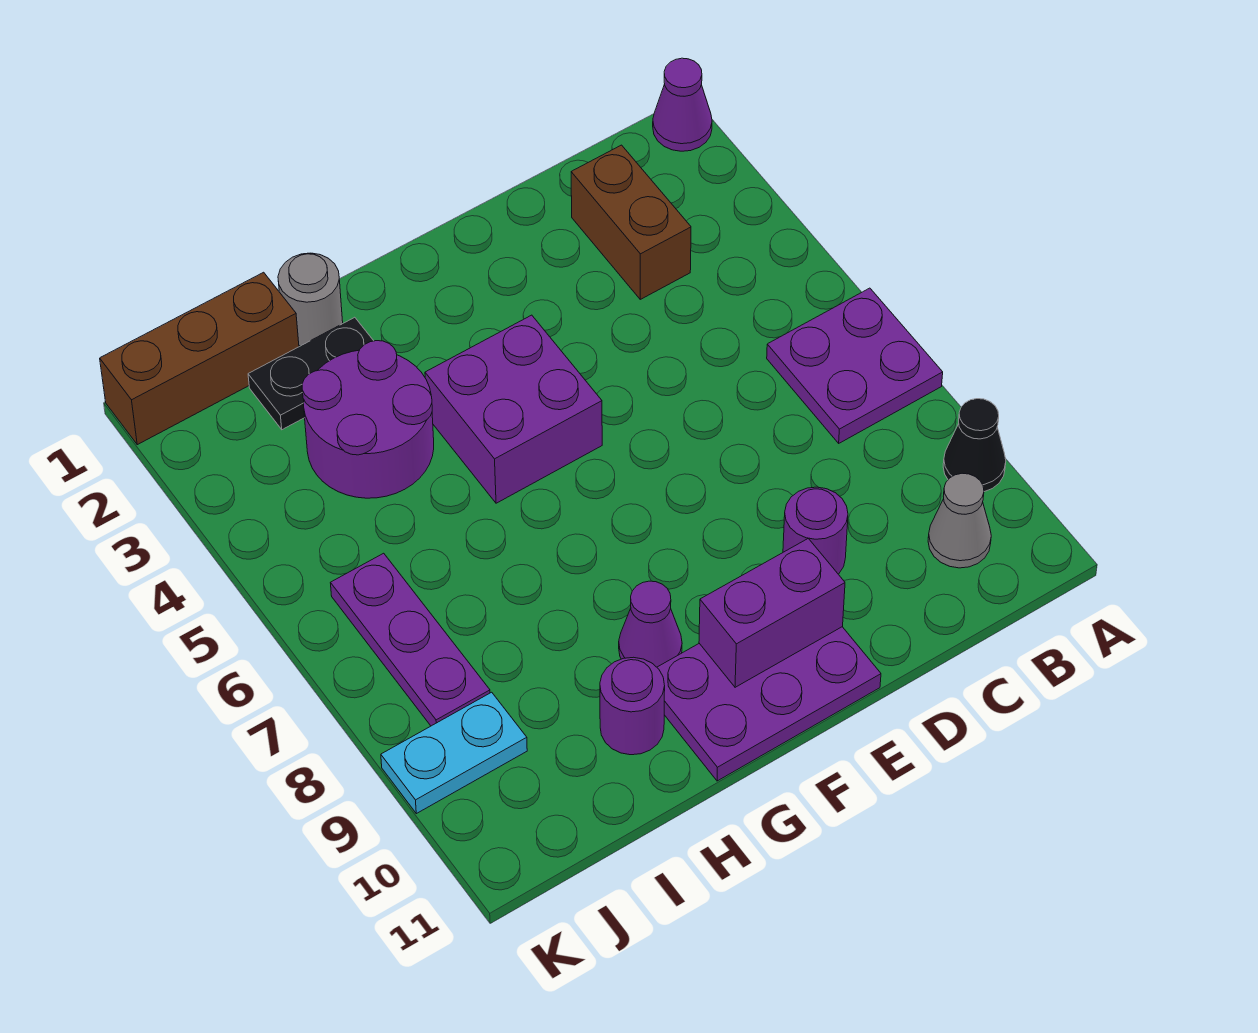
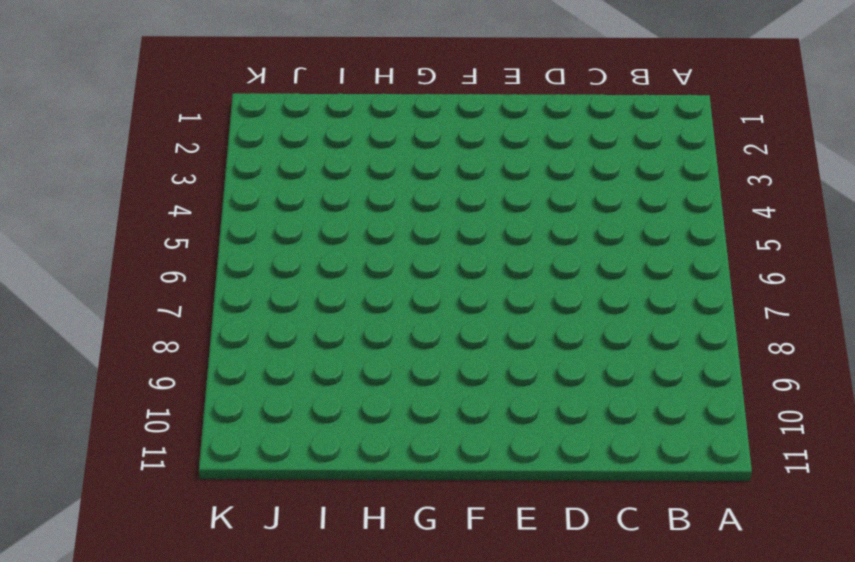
none -> purple cone A1 level 1
none -> purple plate A6:B7 level 1
none -> black cone A9 level 1

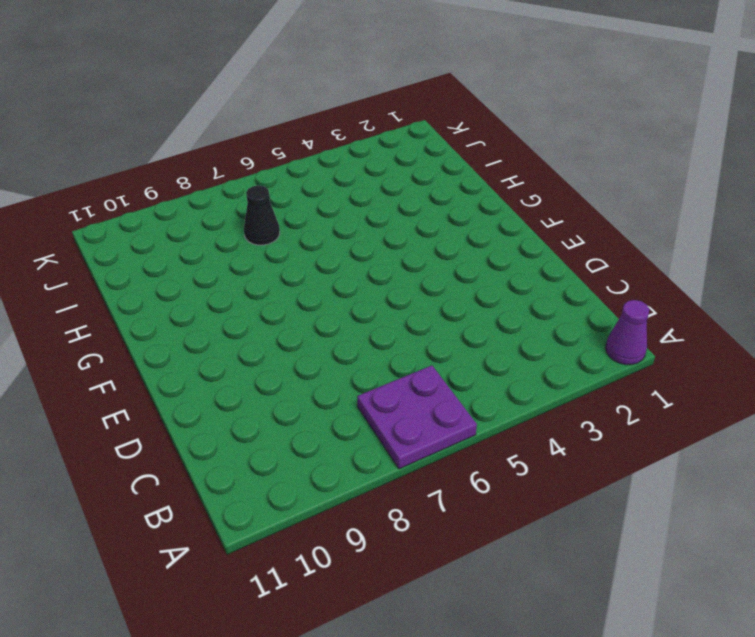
black cone I7 level 1 -> black cone A9 level 1
none -> grey cone B10 level 1
none -> brown brick C2:C3 level 1
none -> purple round brick D9 level 1

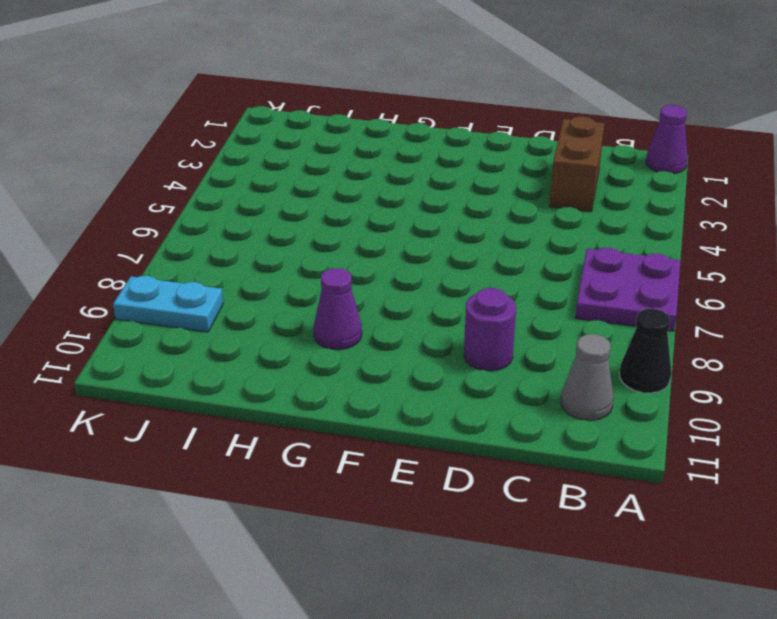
none -> purple plate E10:G11 level 1
none -> purple brick F4:G5 level 1
none -> grey round brick H1 level 1

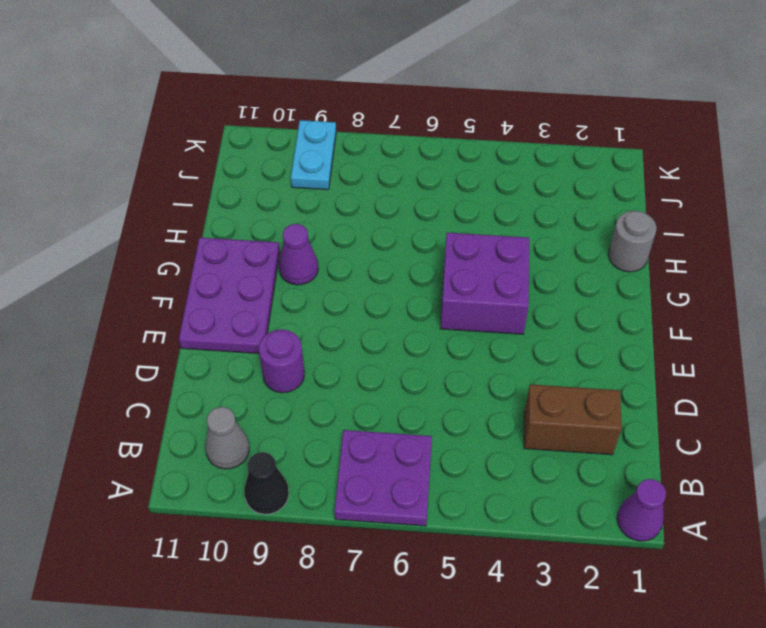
none -> black plate H2:I2 level 1
none -> purple round brick H3:I4 level 1
none -> purple round brick H10 level 1

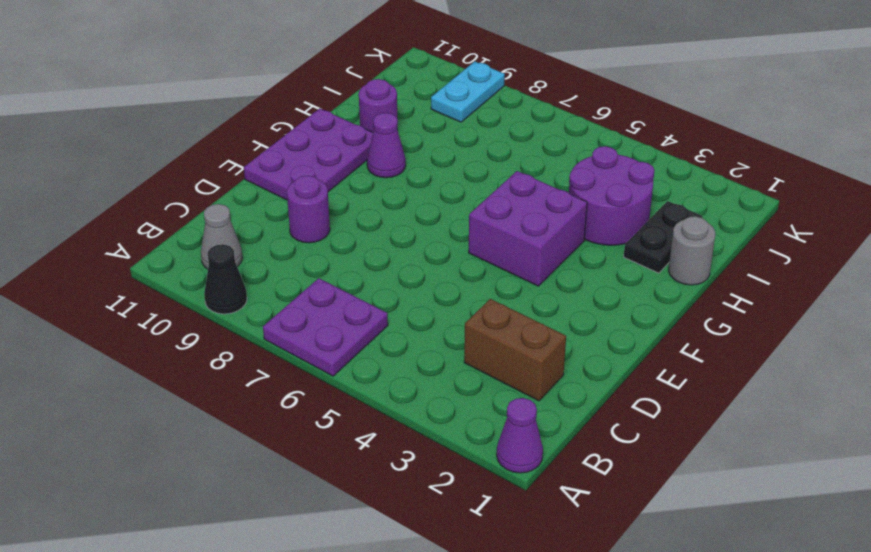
none -> brown brick I1:K1 level 1
none -> purple plate J6:J8 level 1
none -> purple brick E10:F10 level 2

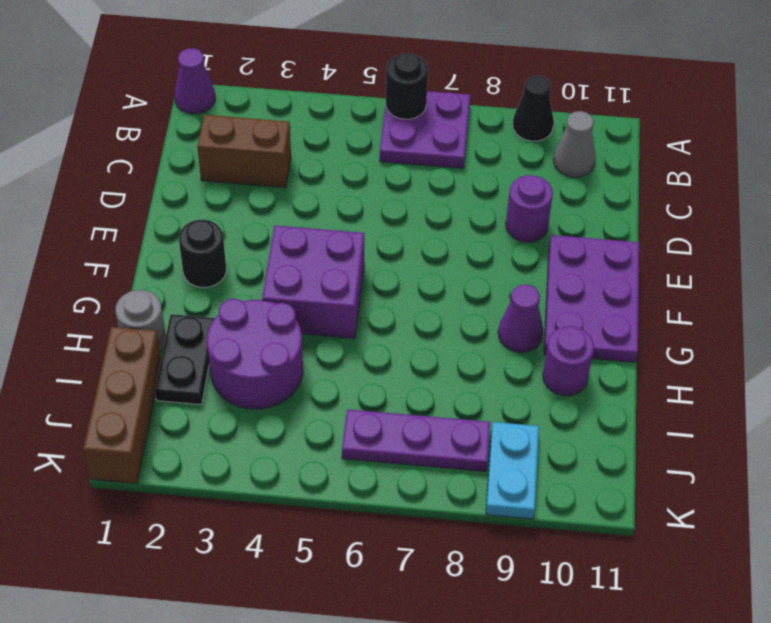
black round brick A6 level 2 -> none
black round brick F2 level 1 -> none
none -> purple brick E10:F10 level 2

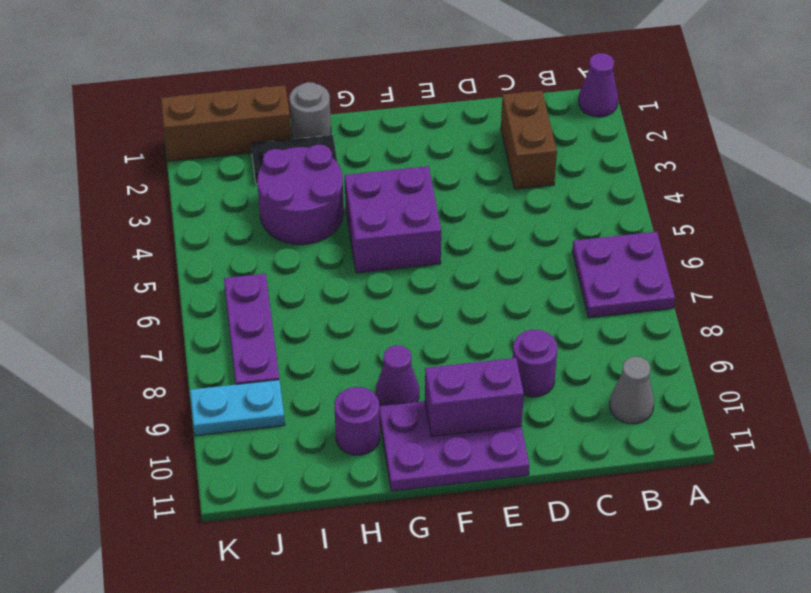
none -> black cone A9 level 1

